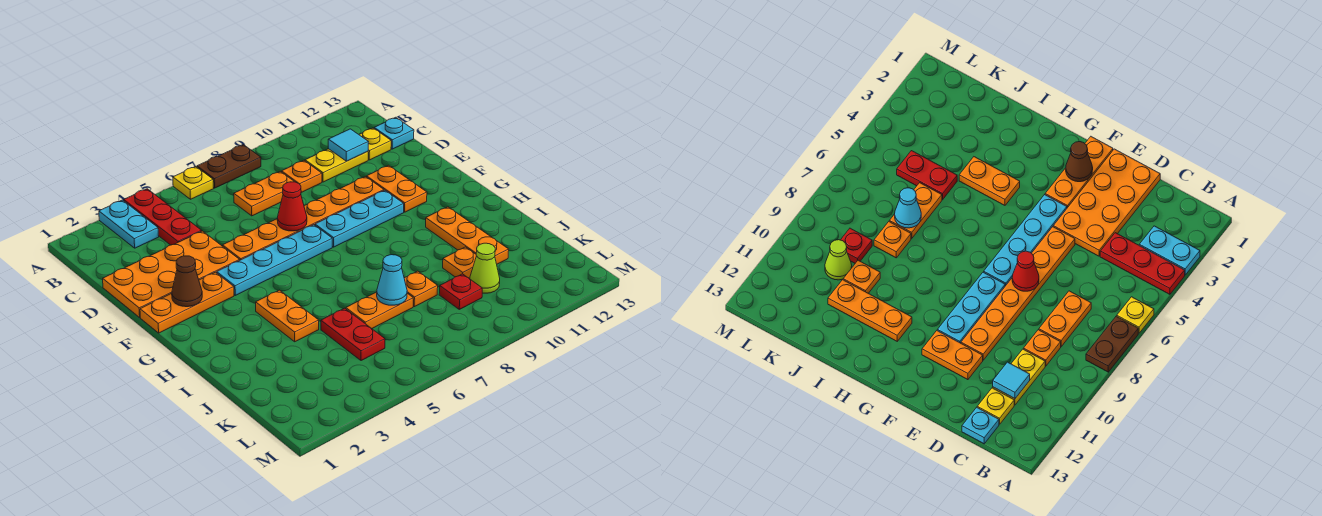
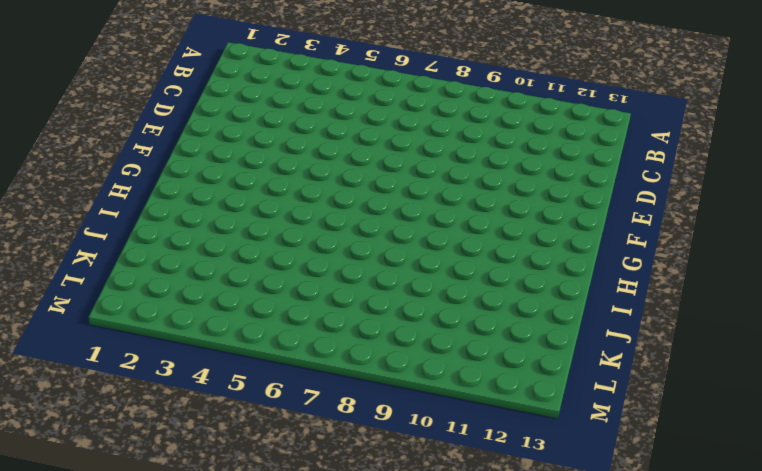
none -> cyan plate A3:B3 level 1
none -> red plate A4:C4 level 1
none -> yellow plate A6 level 1

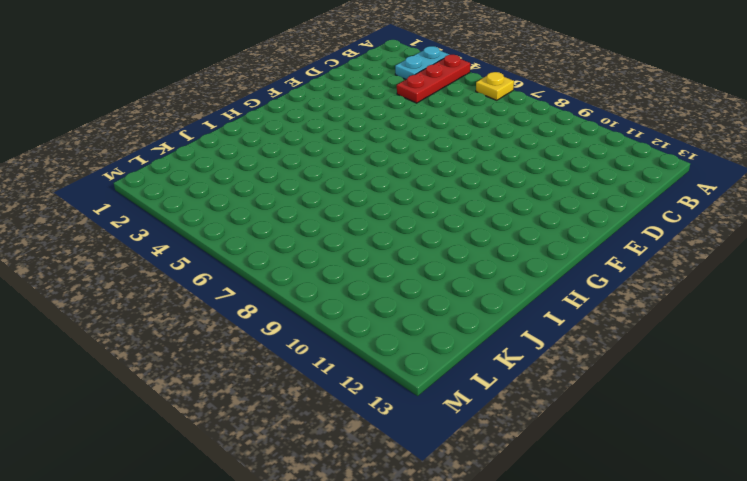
none -> brown plate A7:A8 level 1
none -> orange plate C7:C8 level 1
none -> orange plate C9 level 1

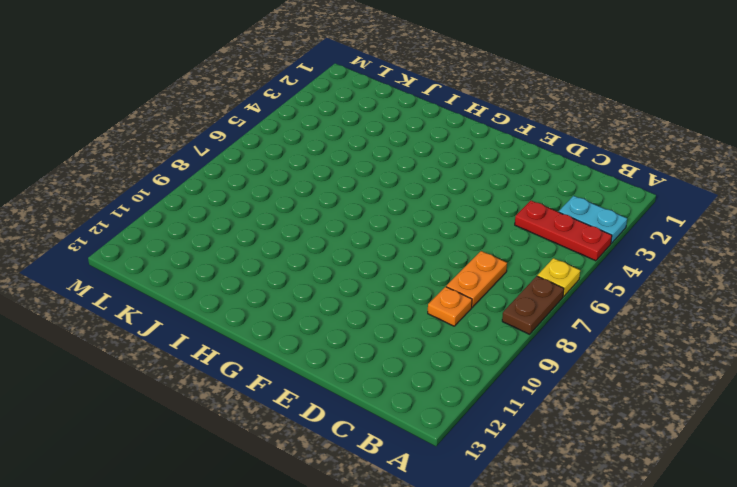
none -> yellow plate C10:C11 level 1
none -> yellow plate C12 level 1
none -> cyan plate C13 level 1

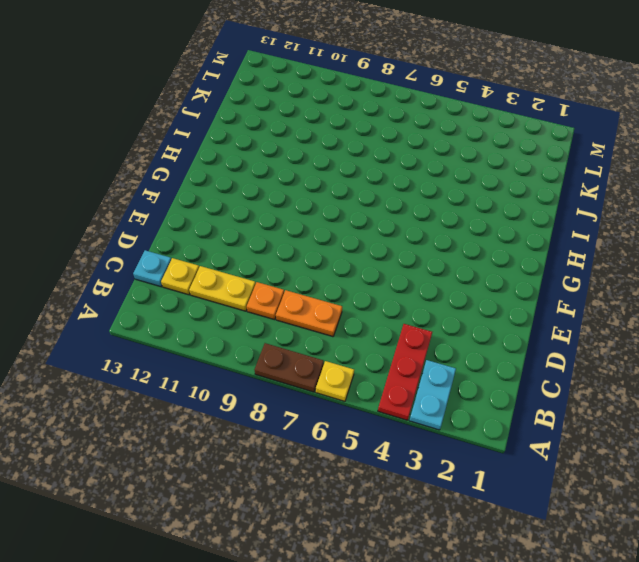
none -> orange plate D1:E4 level 1
none -> orange plate E5:E10 level 1
none -> orange plate E11:F11 level 1

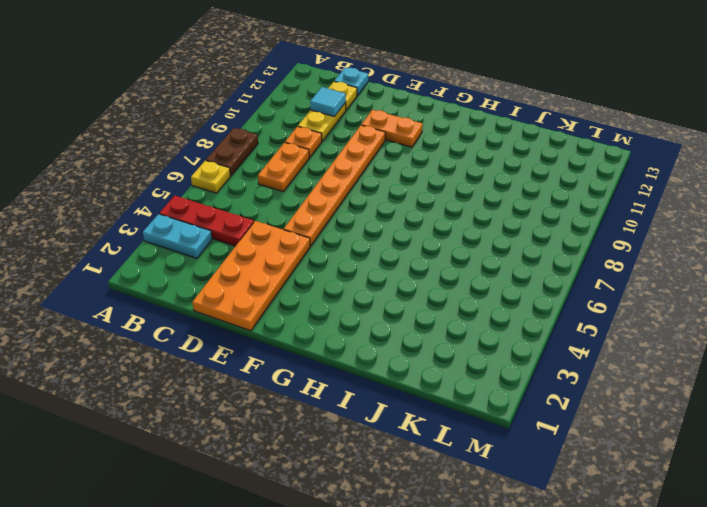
none -> orange plate F1:F3 level 1
none -> cyan plate F4:F7 level 1
none -> cyan plate F8:F10 level 1

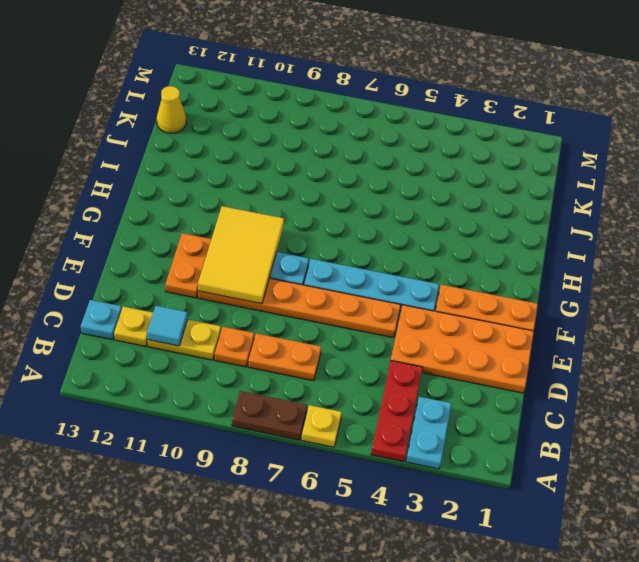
yellow tile E9:G10 level 2 -> none
yellow cone K13 level 1 -> none
none -> orange plate H4:I4 level 1
none -> orange plate H11:J11 level 1
none -> red plate J5:K5 level 1

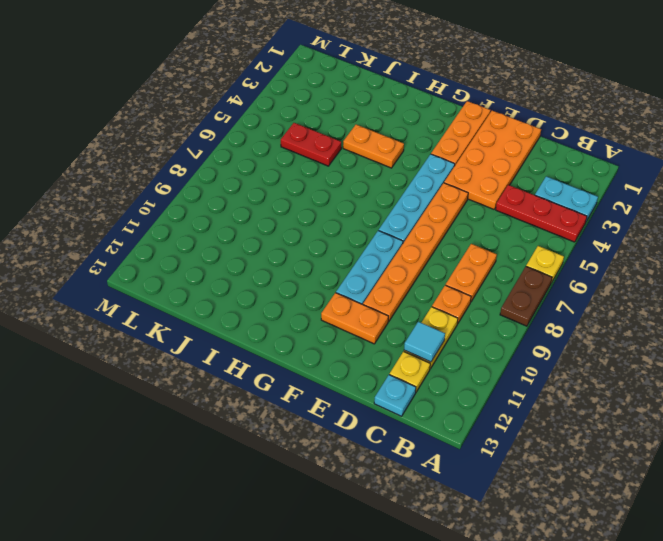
none -> orange plate H11:J11 level 1
none -> orange plate J6:J7 level 1
none -> orange plate J8 level 1

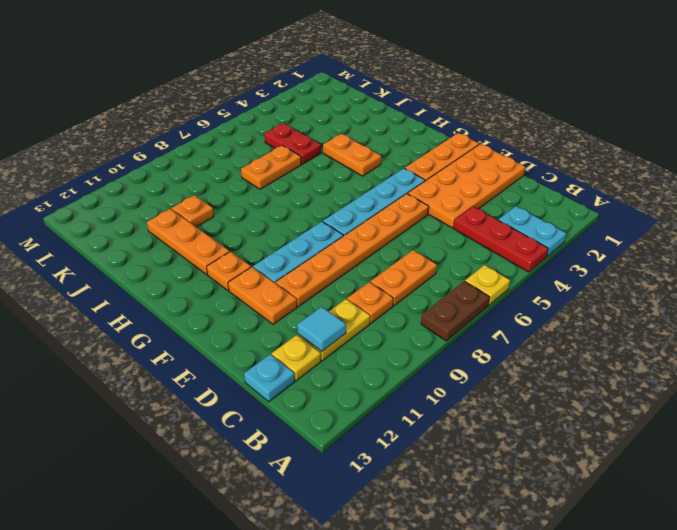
orange plate G11 level 1 -> orange plate J8 level 1
none -> red plate K9 level 1
none -> lime cone K10 level 1
none -> red cone E7 level 2

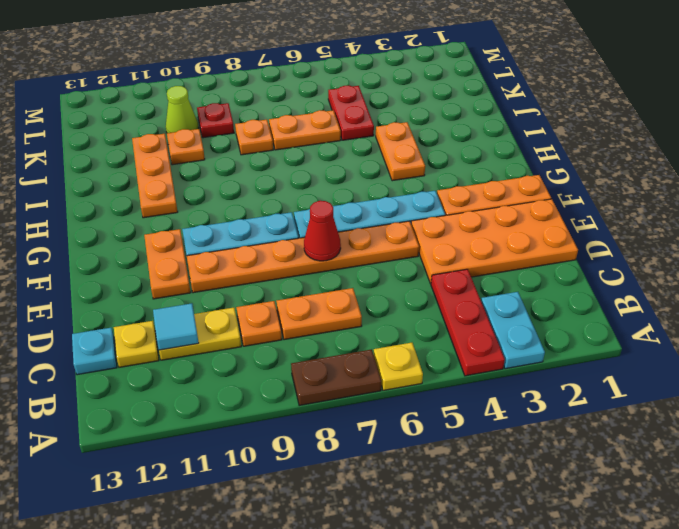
none -> brown cone F2 level 2
none -> cyan cone J7 level 2

